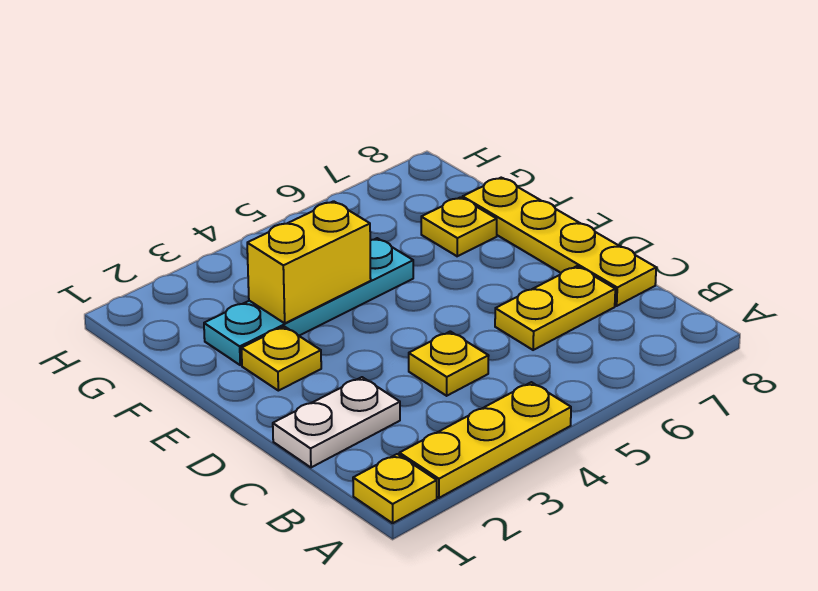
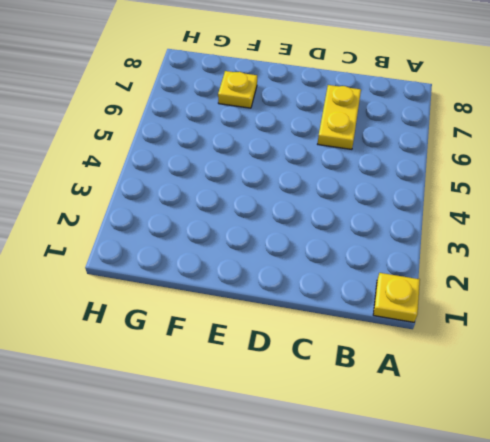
none -> yellow plate A2:A4 level 1
none -> white plate C1:C2 level 1

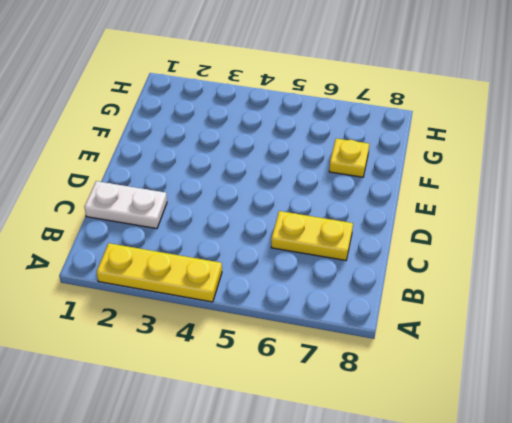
none -> yellow plate A1 level 1
none -> yellow plate C4 level 1

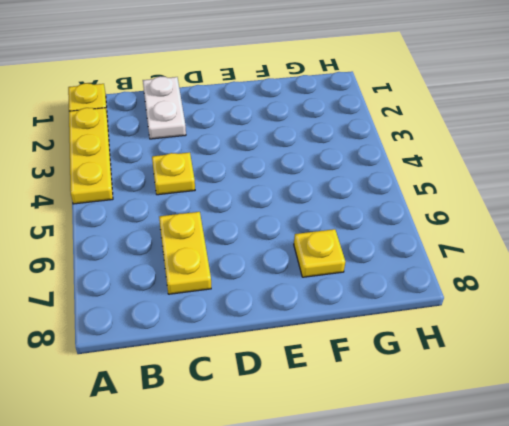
none -> yellow plate C8:F8 level 1
none -> yellow plate E2 level 1

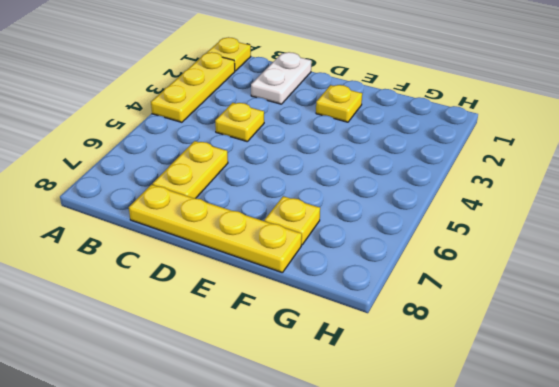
none -> cyan plate F2:F5 level 1
none -> yellow brick F3:F4 level 2

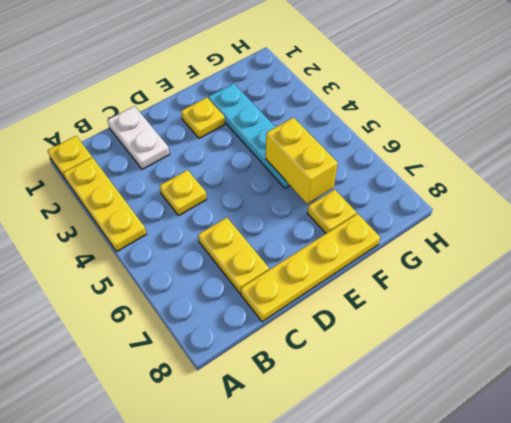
yellow brick F5:F6 level 2 -> yellow brick F3:F4 level 2

